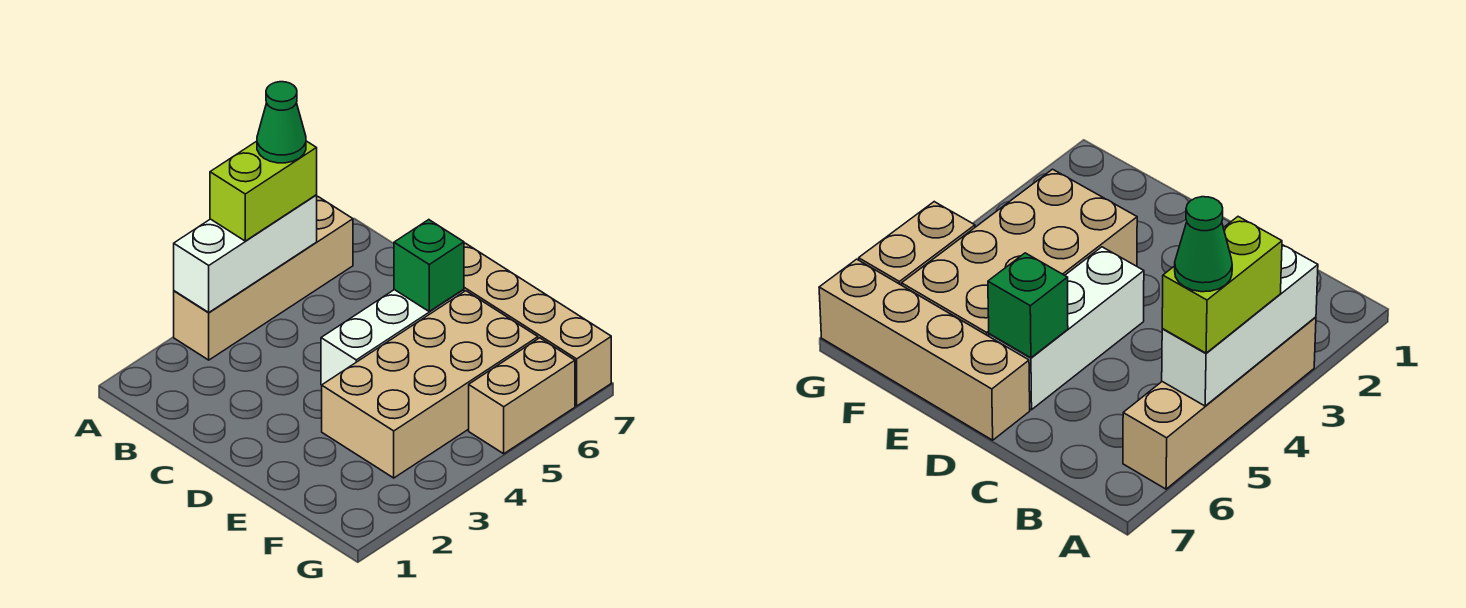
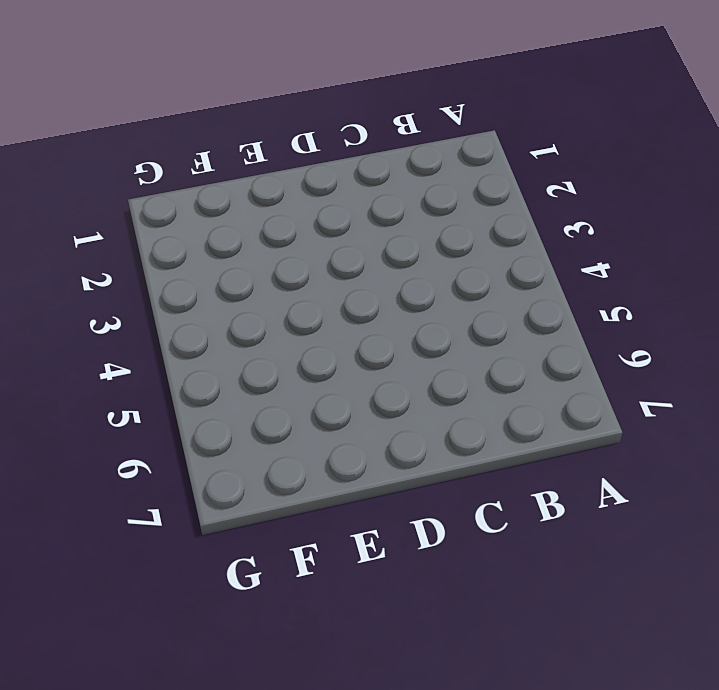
none -> tan brick A3:A6 level 1
none -> white brick D4:D6 level 1

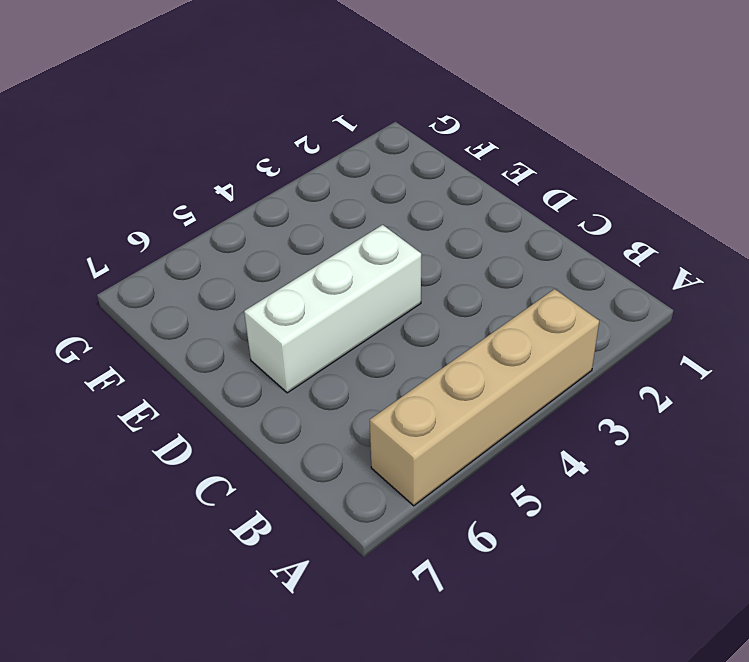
none -> tan brick D7:G7 level 1
none -> tan brick E3:F6 level 1

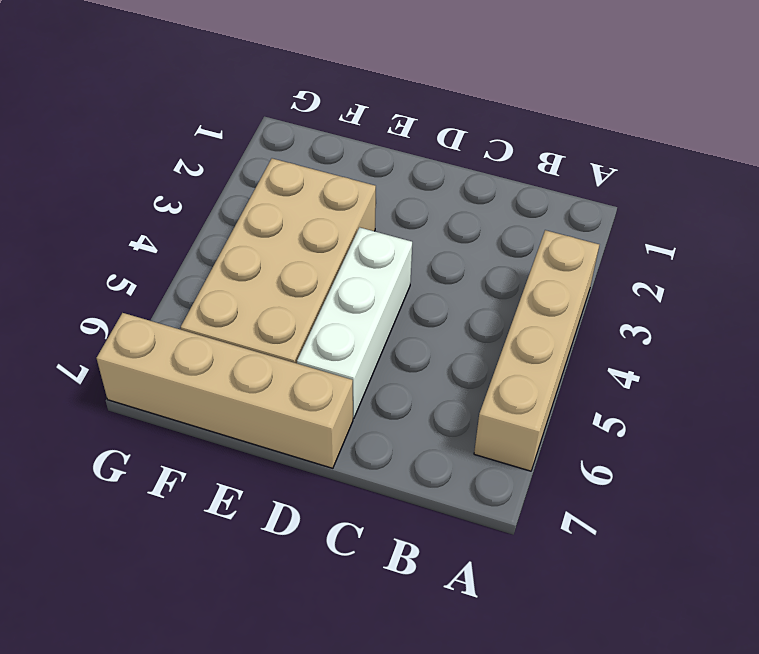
none -> tan brick G5:G6 level 1
none -> white brick A3:A5 level 2

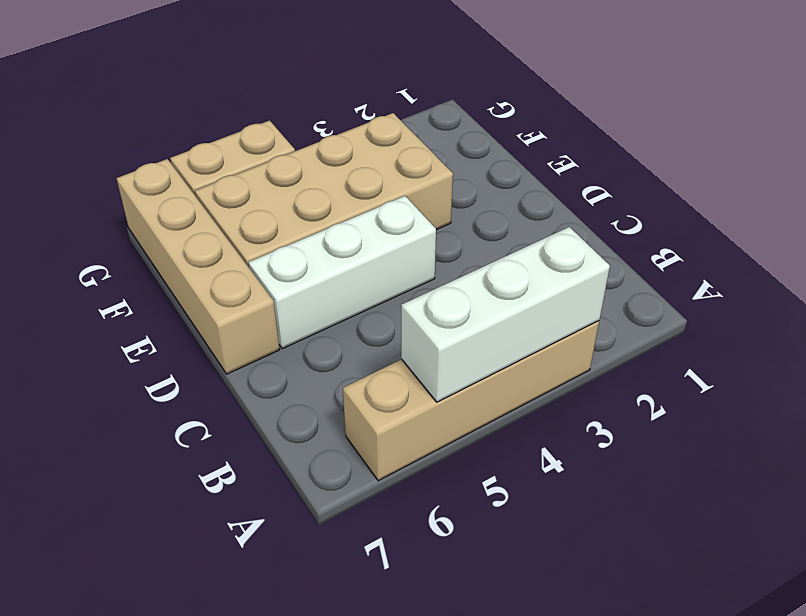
none -> green brick D6 level 2
none -> lime brick A4:A5 level 3

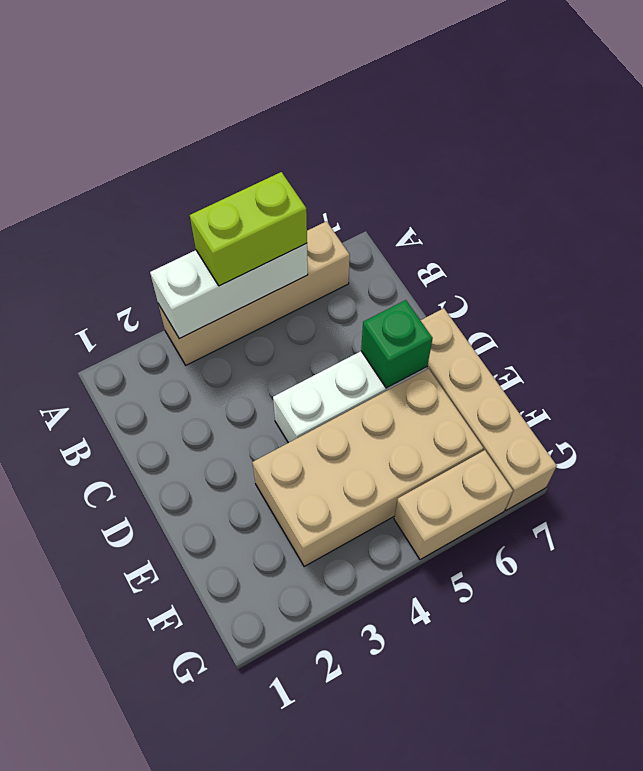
none -> green cone A5 level 4

